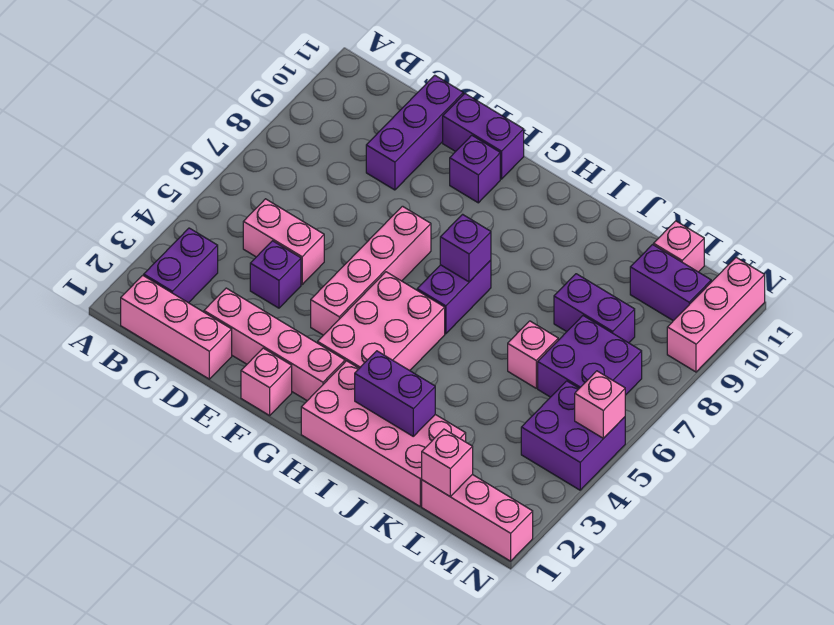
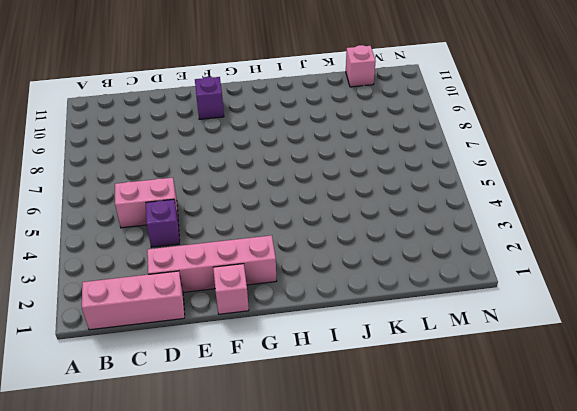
none -> purple brick B2:B3 level 1
none -> purple brick D9:D11 level 1
none -> purple brick E11:F11 level 1

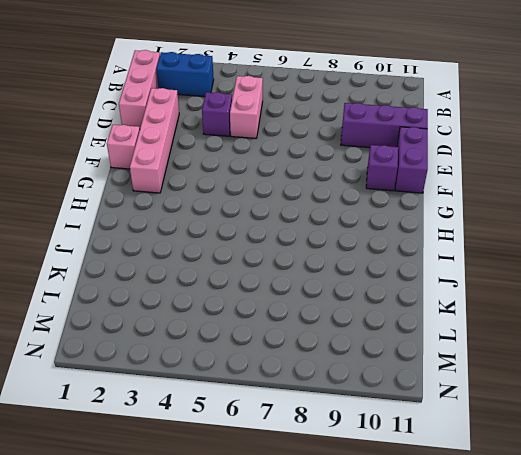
blue brick B2:B3 level 1 -> purple brick B2:B3 level 1
none -> pink brick F4:F7 level 1
none -> pink brick G3:H5 level 1
none -> pink brick H1:K2 level 1

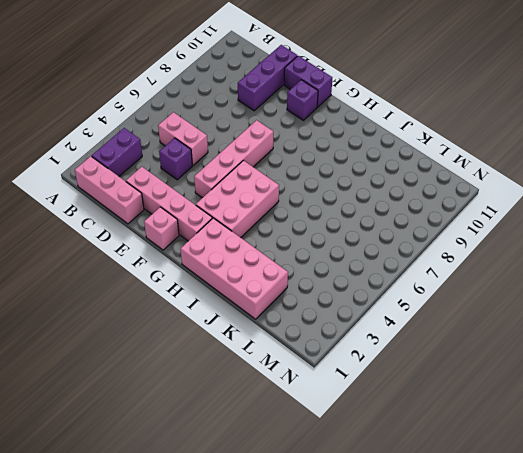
none -> purple brick H6:H7 level 1
none -> pink brick K6 level 1
none -> purple brick K8:L8 level 1

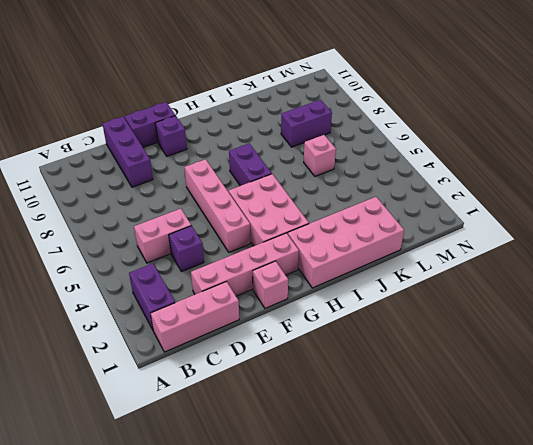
none -> pink brick L1:N1 level 1
none -> purple brick L6:M7 level 1
none -> purple brick L10:M10 level 1

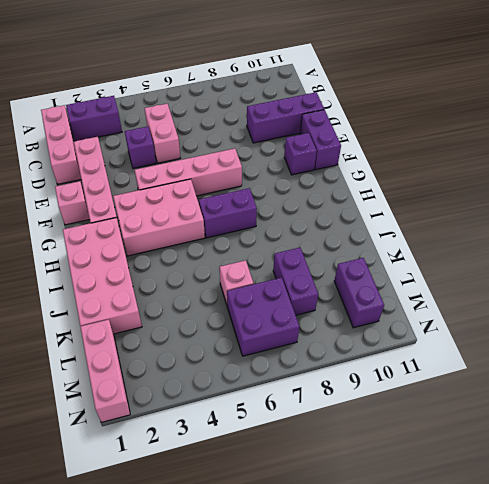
none -> pink brick L11 level 1
none -> purple brick M4:N5 level 1
none -> pink brick N9:N11 level 1

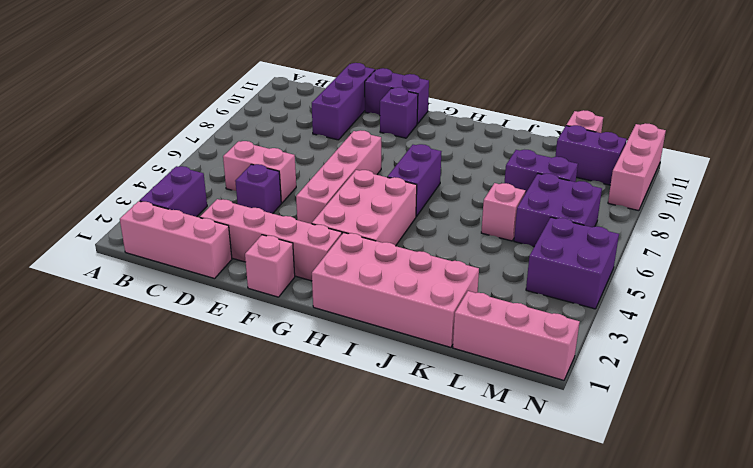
none -> purple brick H7 level 2
none -> purple brick I2:J2 level 2
none -> pink brick L1 level 2

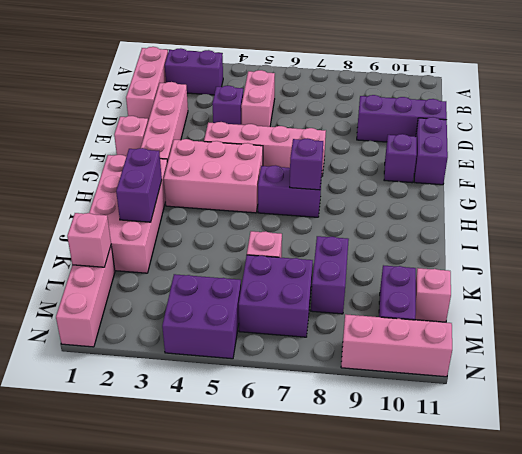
none -> pink brick N5 level 2

